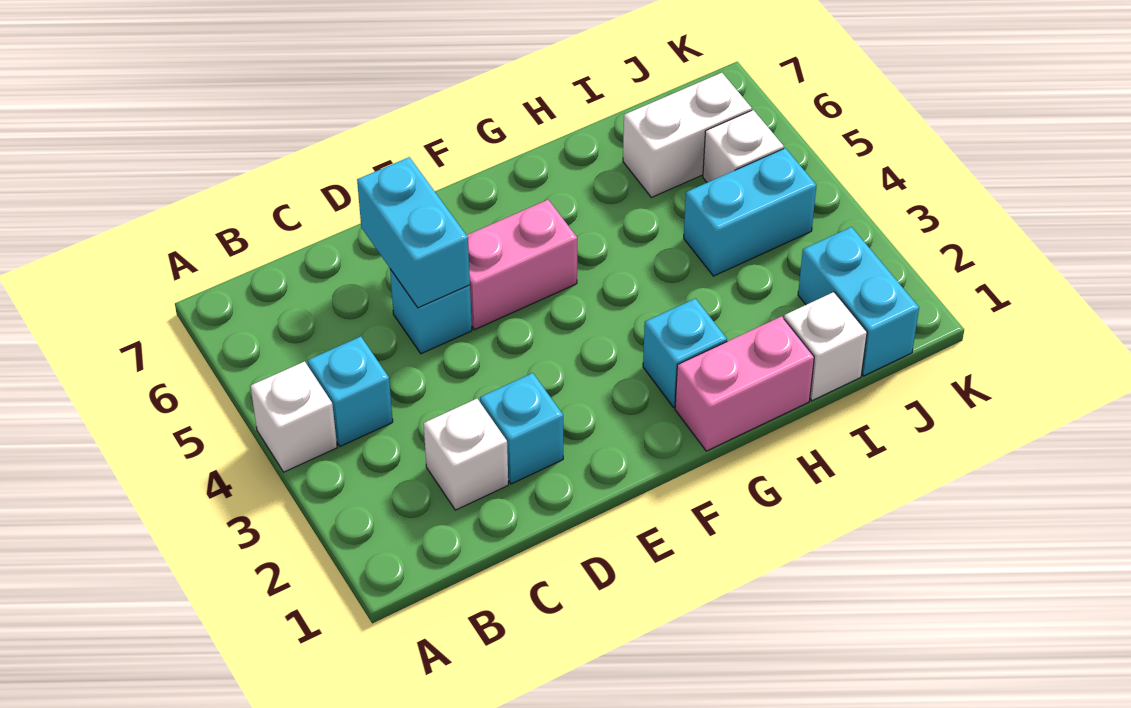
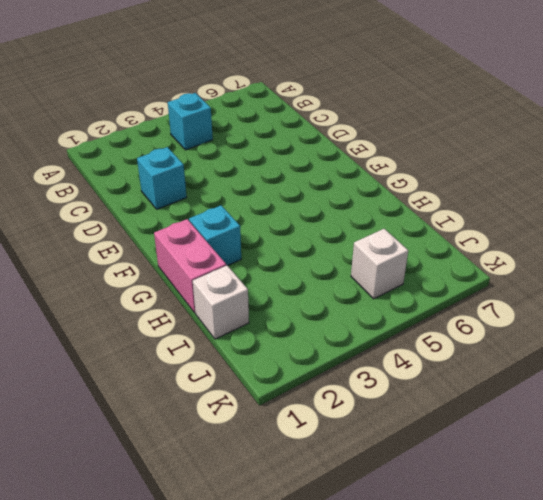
none -> white brick A4 level 1
none -> white brick C2 level 1
none -> cyan brick D5 level 1

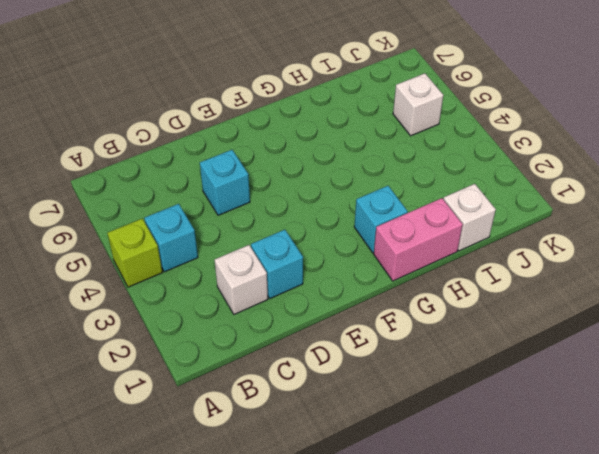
lime brick A4 level 1 -> white brick A4 level 1
none -> pink brick E5:F5 level 1
none -> cyan brick I4:J4 level 1
none -> white brick I6:J6 level 1

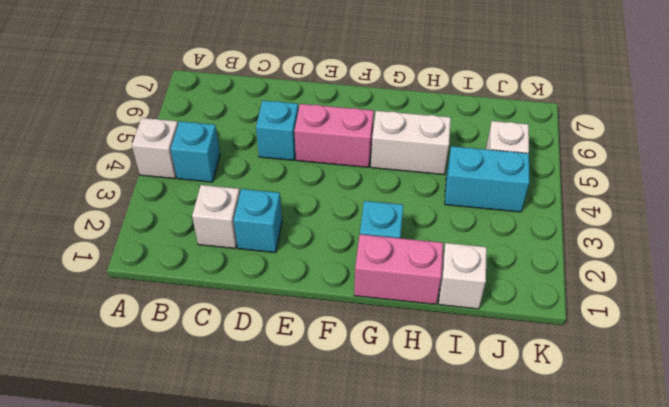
white brick G5:H5 level 1 -> white brick I6:J6 level 1
none -> cyan brick J1:J2 level 1
none -> cyan brick D5:D6 level 2

